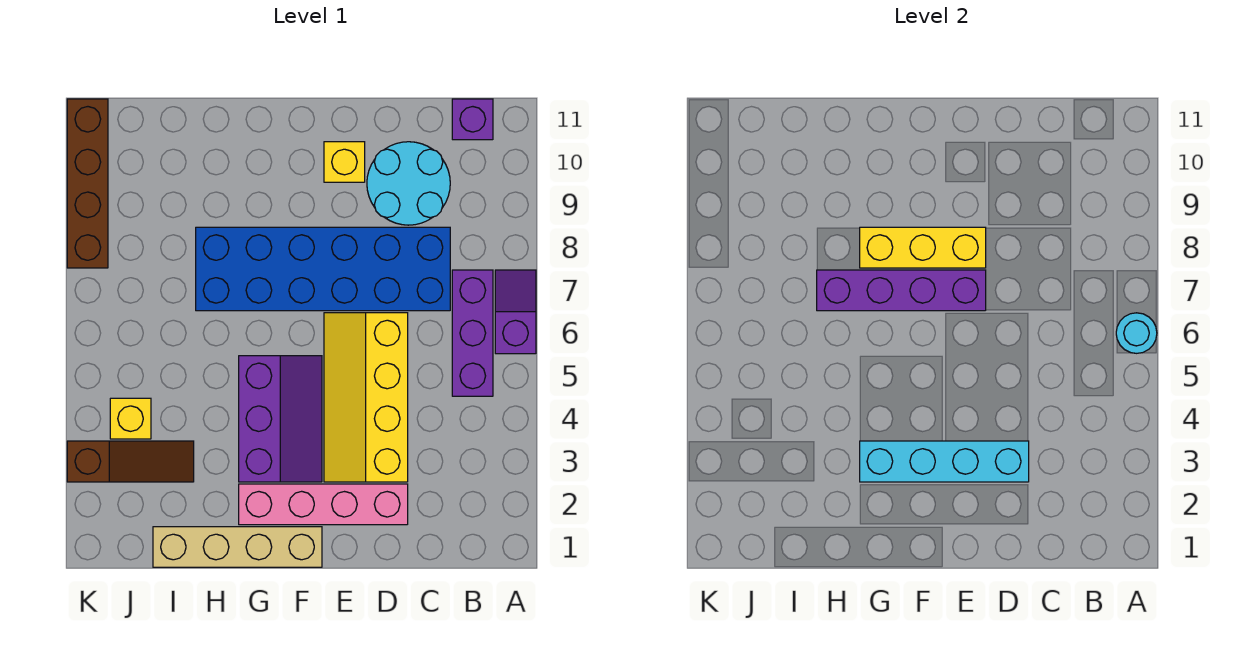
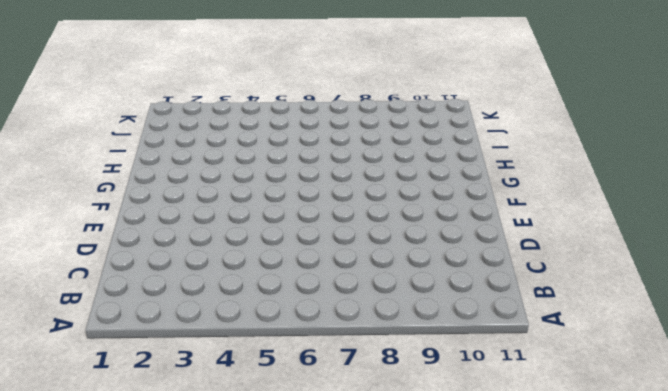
none -> purple slope A6:A7 level 1 top 6
none -> purple brick B5:B7 level 1
none -> purple brick B11 level 1

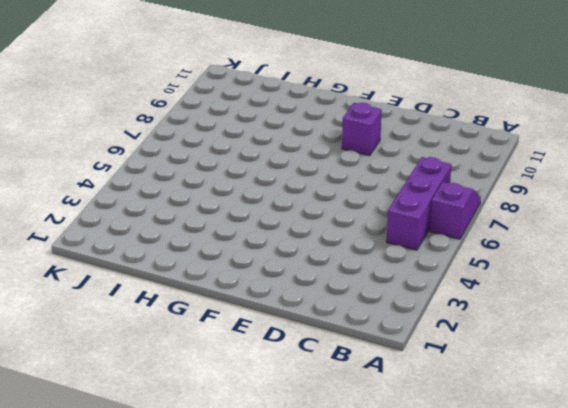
purple brick E9 level 1 -> purple brick B11 level 1
none -> blue brick C7:H8 level 1
none -> cyan round brick C9:D10 level 1
none -> pink brick D2:G2 level 1

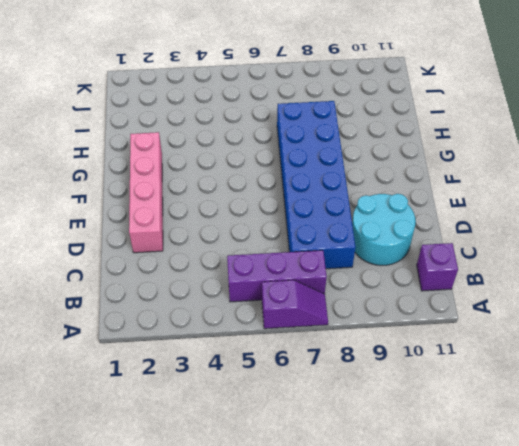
none -> yellow slope D3:E6 level 1 top D
none -> yellow brick E10 level 1
none -> tan brick F1:I1 level 1

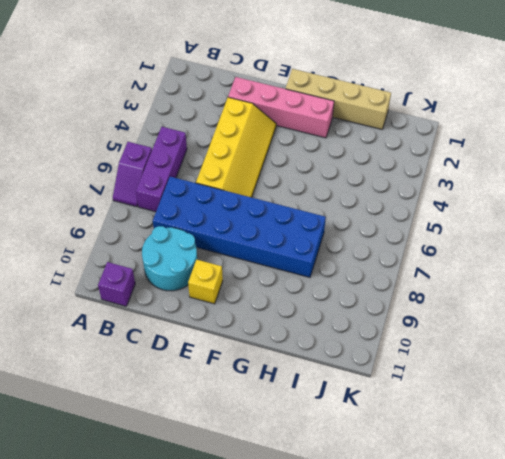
none -> purple slope F3:G5 level 1 top G
none -> brown slope I3:K3 level 1 top K
none -> yellow brick J4 level 1

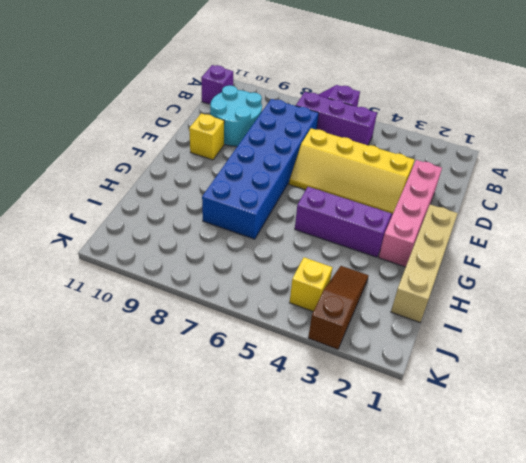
none -> brown brick K8:K11 level 1
none -> cyan round brick A6 level 2
none -> cyan brick D3:G3 level 2

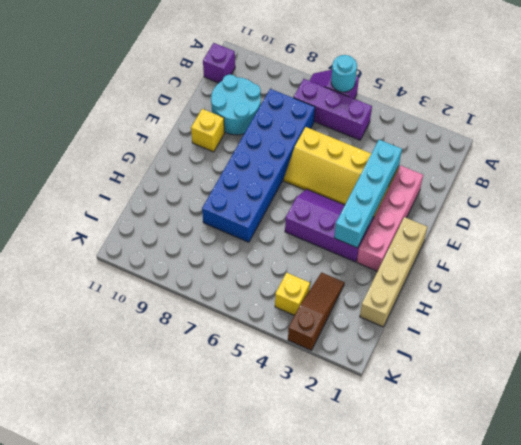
none -> brown brick K8:K11 level 1
none -> purple brick E7:H7 level 2
none -> yellow brick E8:G8 level 2

